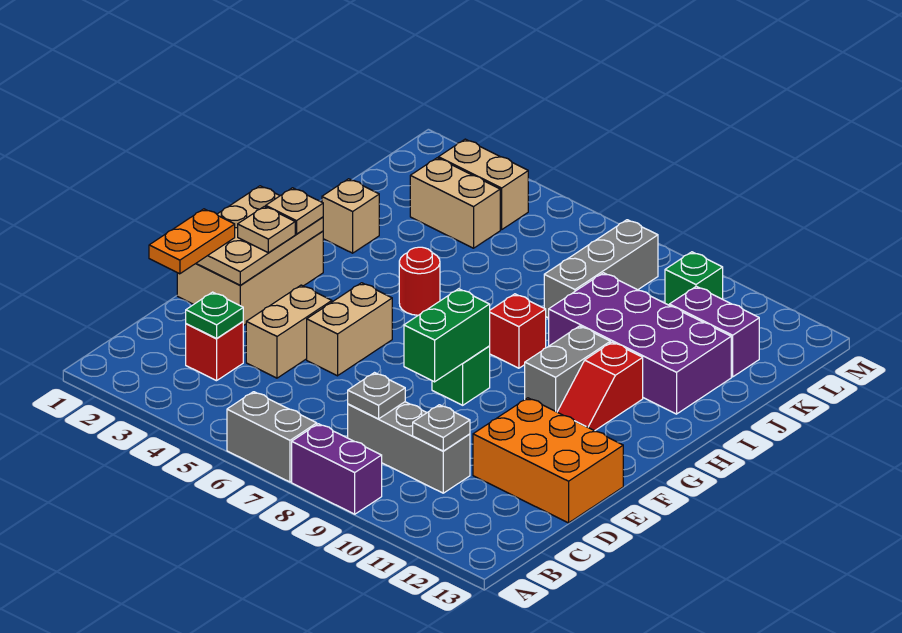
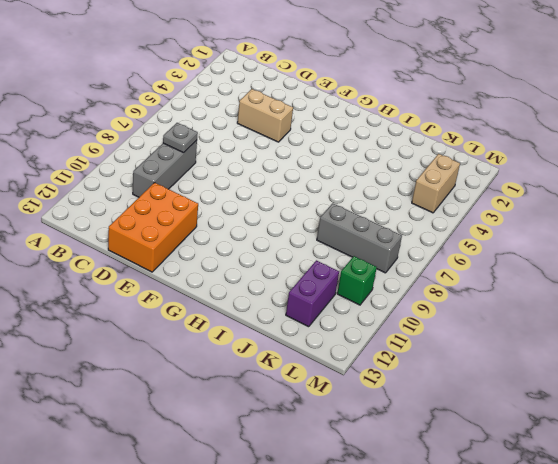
none -> grey brick A6:A7 level 1
none -> purple brick A8:A9 level 1
none -> red brick C3 level 1

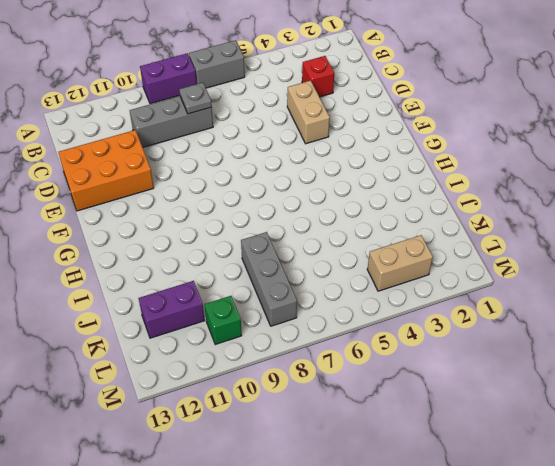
none -> tan brick E1:G2 level 1
none -> tan brick E5:F5 level 1
none -> green brick F8 level 1

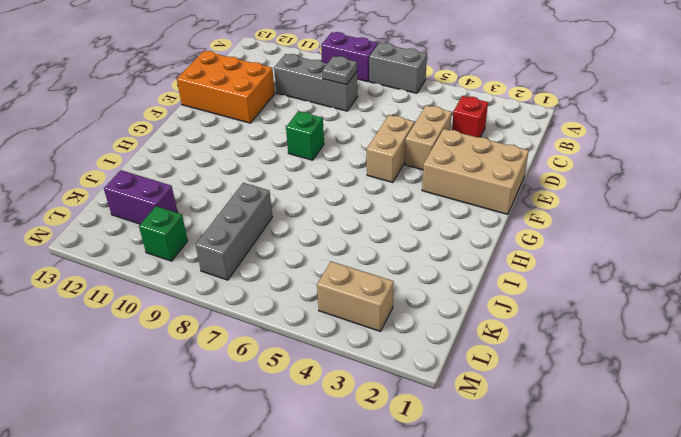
tan brick E1:F3 level 1 -> tan brick E1:G2 level 1
none -> grey brick G10:H10 level 1
none -> red slope G11:H11 level 1 top H
none -> red round brick H5 level 1

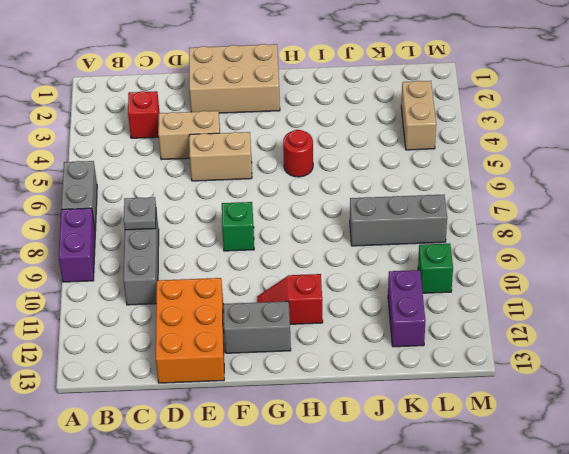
grey brick F12:G12 level 1 -> grey brick G10:H10 level 1
none -> red brick H8 level 1
none -> tan brick I2 level 1
none -> purple brick I9:J12 level 1

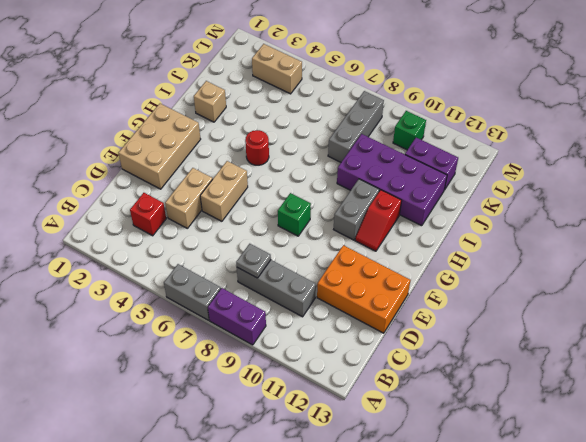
none -> red brick H8 level 1
none -> tan brick K3:K4 level 1
none -> green plate C3 level 2

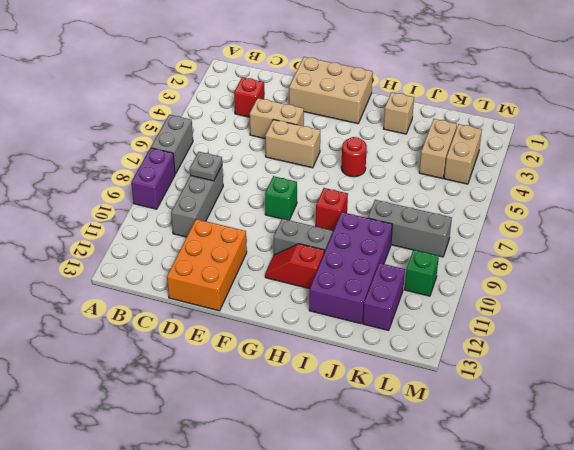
none -> green plate C3 level 2
none -> grey plate C10 level 2
none -> tan plate E1:G2 level 2

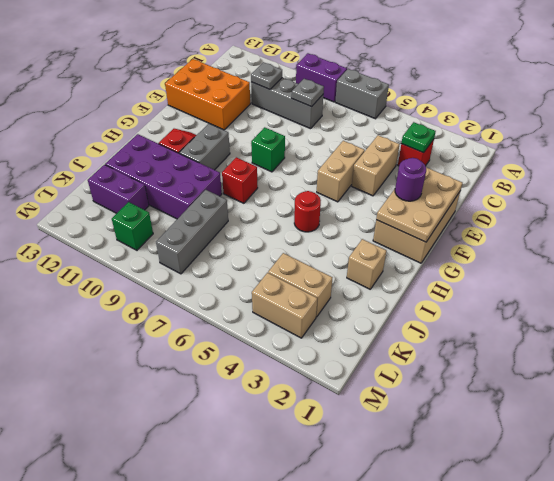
purple round brick F2 level 3 -> tan plate F2 level 3
none -> green brick E8:F8 level 2
none -> orange plate D1:E1 level 3
none -> tan plate G2 level 3

